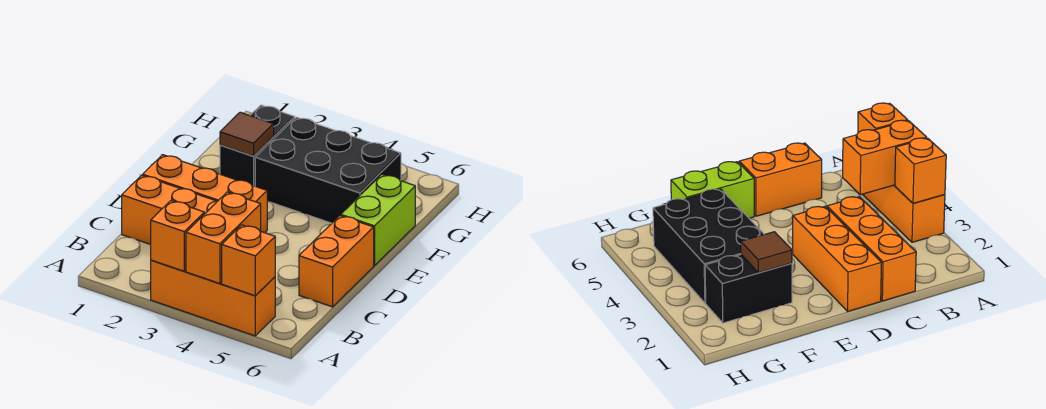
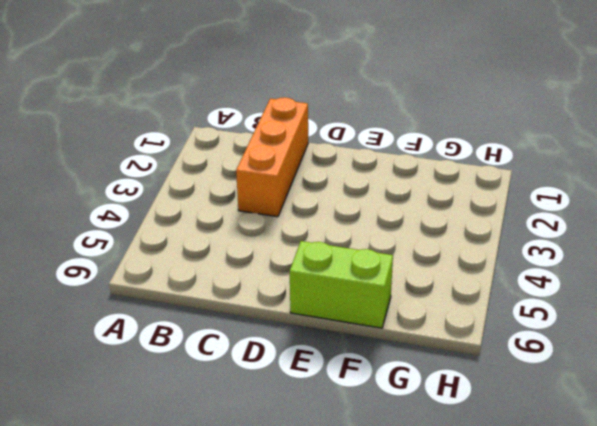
none -> orange brick A3:A5 level 1
none -> orange brick C6:D6 level 1

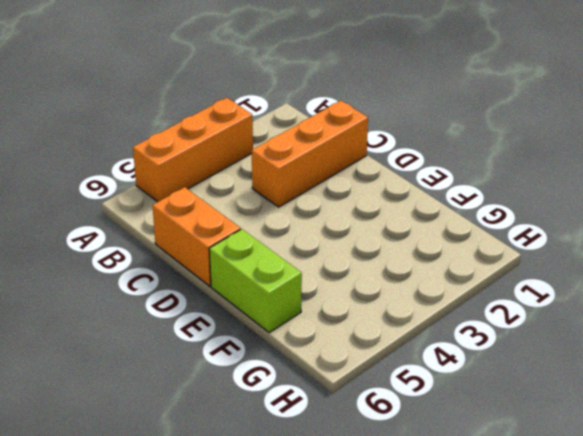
none -> orange brick D1:D3 level 1
none -> black brick F2:G2 level 1

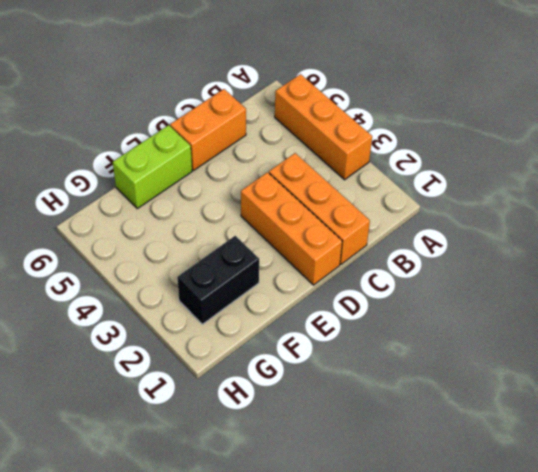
none -> black brick F3:G5 level 1
none -> orange brick A3 level 2

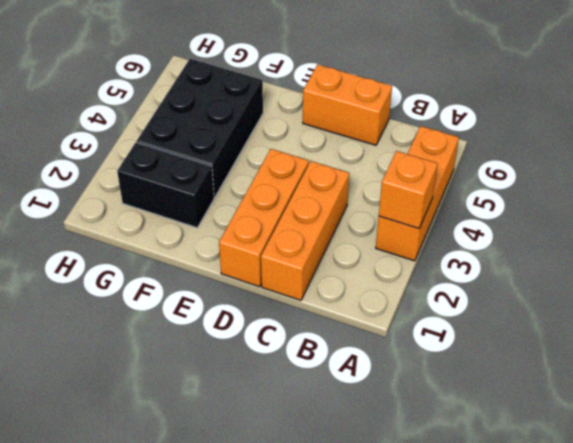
none -> lime brick E6:F6 level 1
none -> orange brick A4:B4 level 2

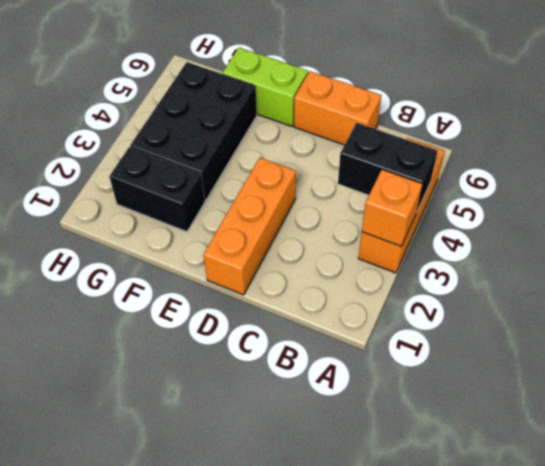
black brick A4:B4 level 2 -> orange brick A4:B4 level 2
none -> orange brick C1:C3 level 1
none -> orange brick A5 level 2

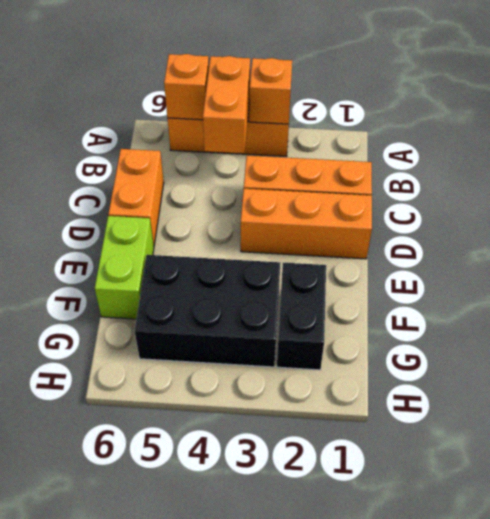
none -> brown tile F2 level 2

